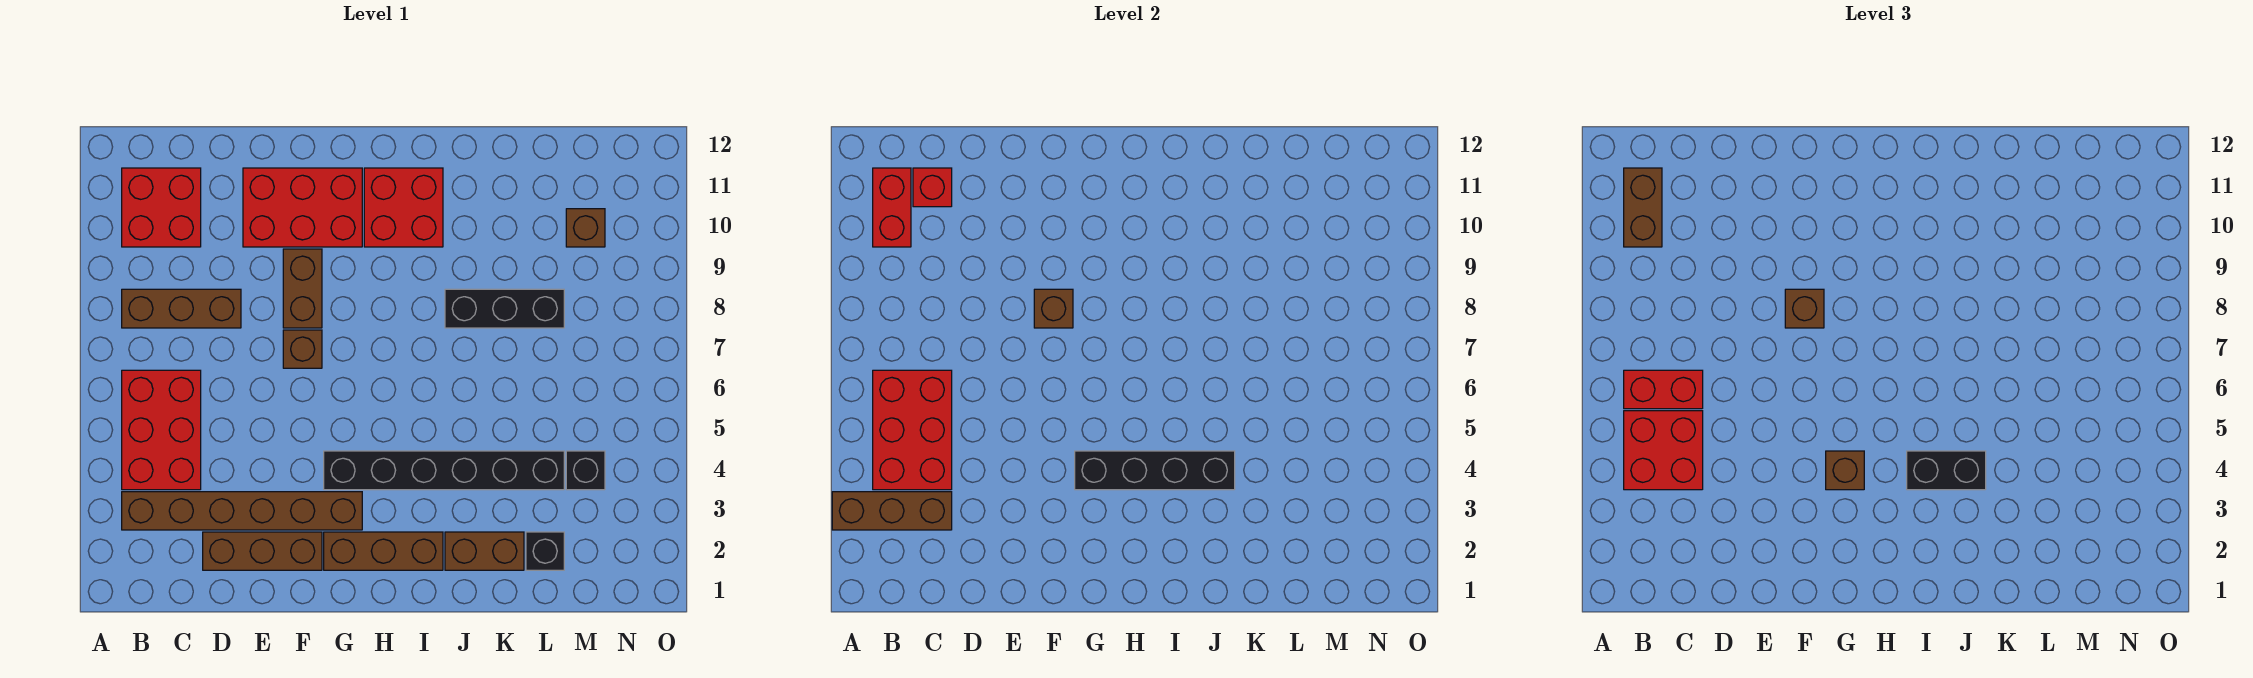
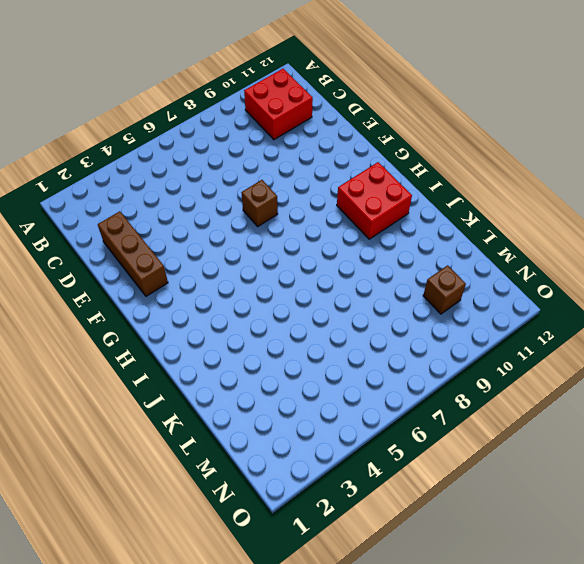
none -> brown brick B3:G3 level 1
none -> red brick B4:C6 level 1
none -> brown brick B8:D8 level 1

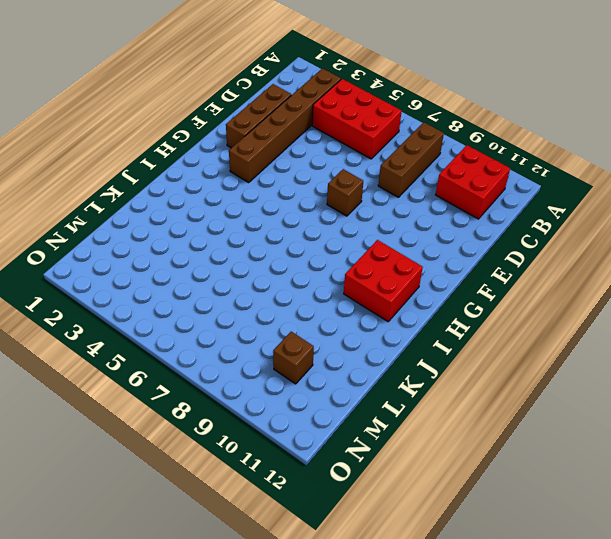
none -> red brick E10:G11 level 1
none -> brown brick F8:F9 level 1
none -> brown brick G2:I2 level 1

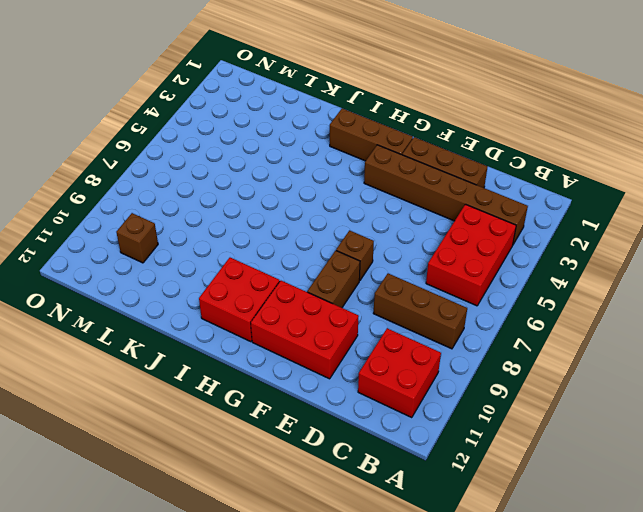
none -> black brick G4:L4 level 1
none -> brown brick J2:K2 level 1
none -> black brick J8:L8 level 1

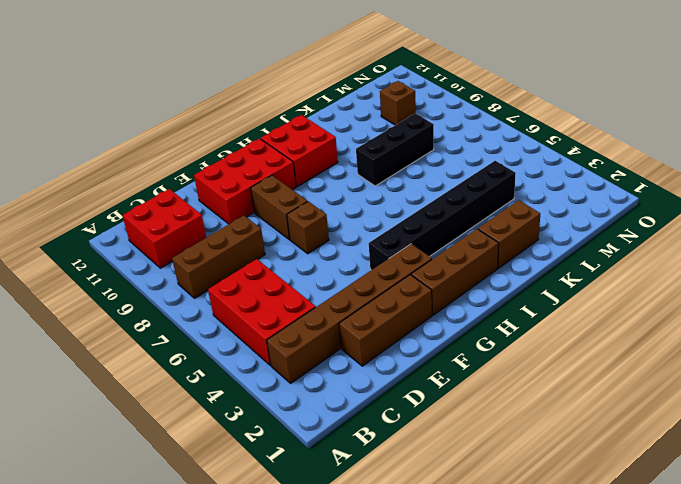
none -> black brick L2 level 1
none -> black brick M4 level 1
none -> brown brick A3:C3 level 2

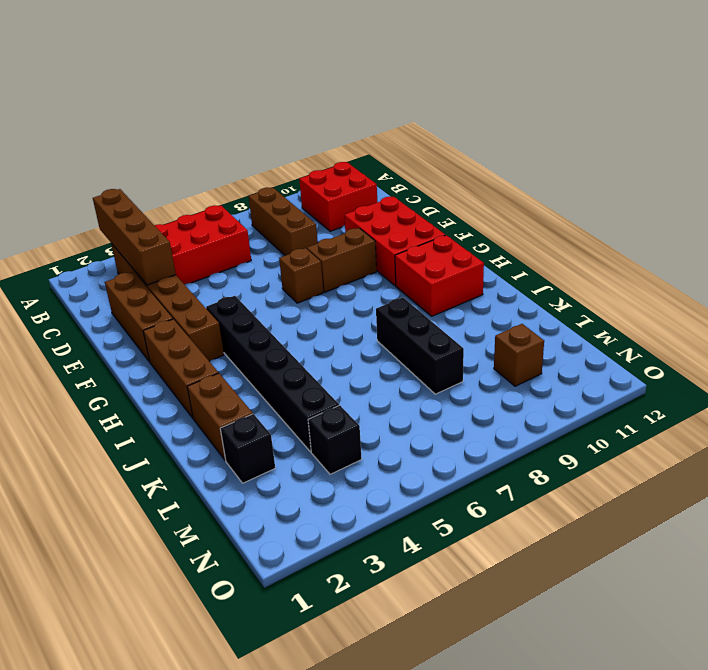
brown brick A3:D3 level 2 -> brown brick A3:C3 level 2
none -> red brick B4:C6 level 2
none -> red brick B10:B11 level 2
none -> red brick C11 level 2

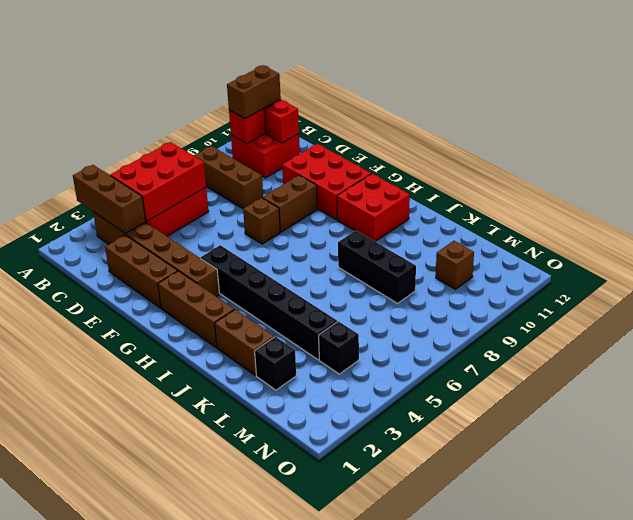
none -> brown brick F8 level 2
none -> black brick G4:J4 level 2
none -> red brick B4:C5 level 3

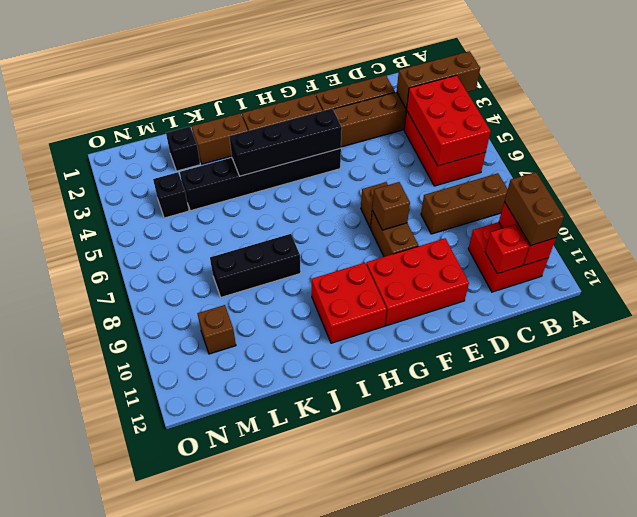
none -> red brick B4:C5 level 3
none -> red brick B6:C6 level 3
none -> brown brick F8 level 3

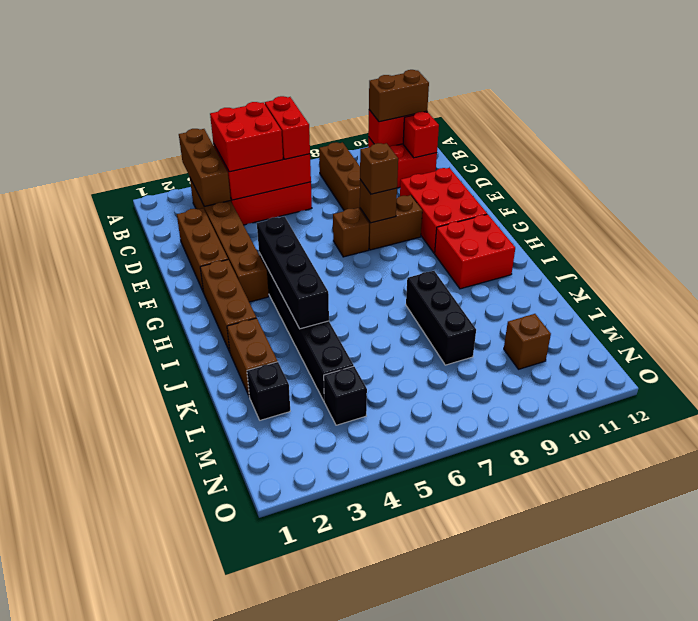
none -> brown brick G4 level 3
none -> black brick I4:J4 level 3

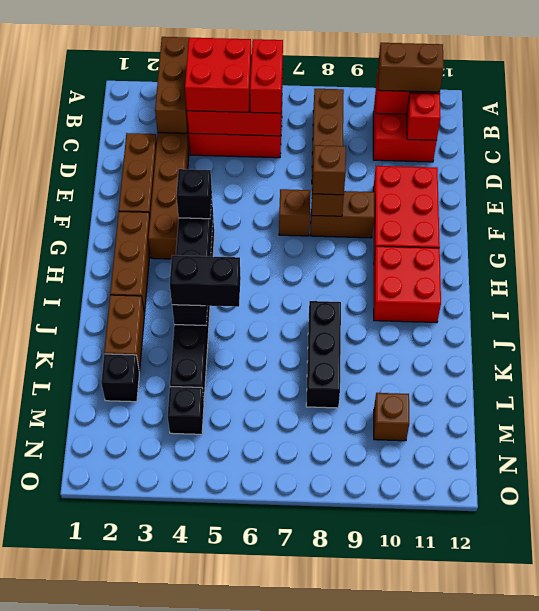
black brick G4 level 3 -> brown brick G4 level 3
black brick J4:J5 level 3 -> black brick I4:J4 level 3

